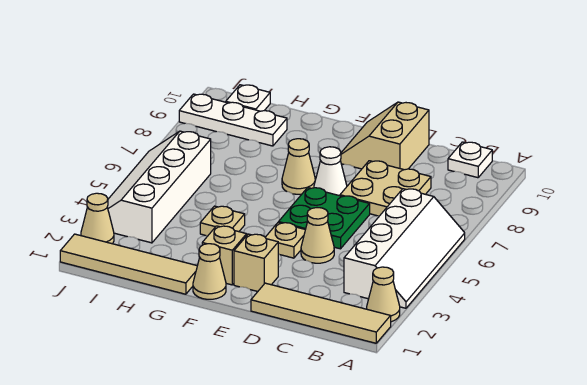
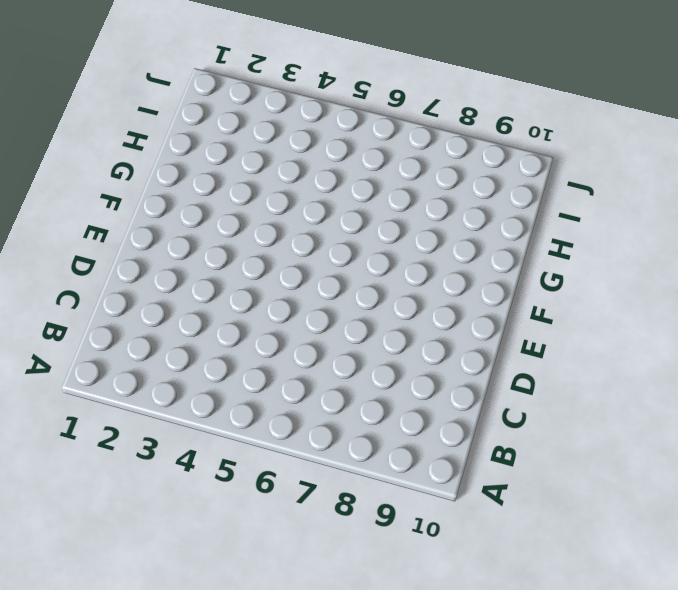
none -> tan tile A1:D1 level 1
none -> tan cone A2 level 1
none -> white slope A3:B6 level 1 top B

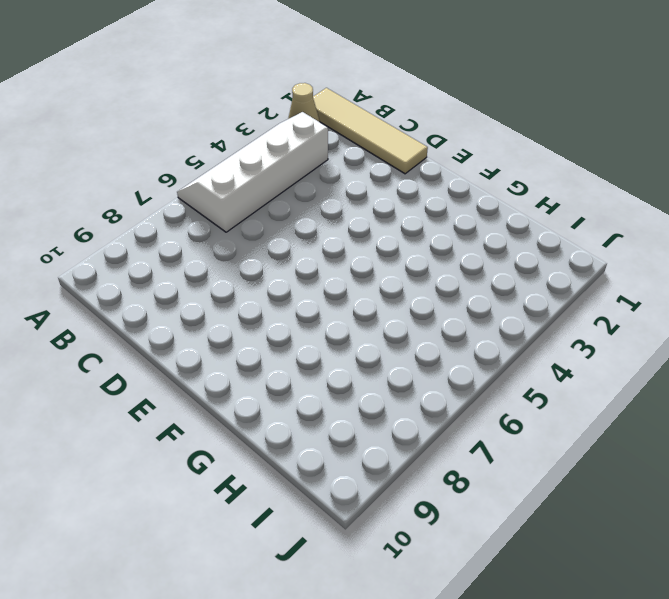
none -> white plate B10 level 1
none -> tan plate C7:D8 level 1
none -> tan cone D4 level 1

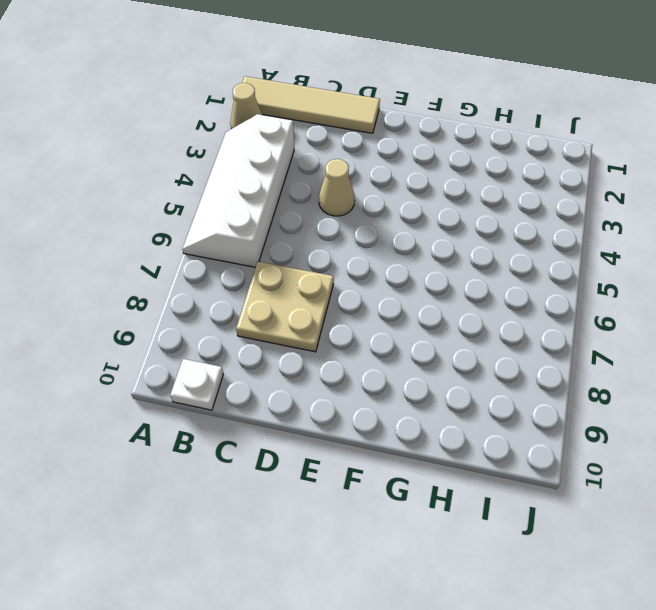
none -> green plate D5:E6 level 1
none -> tan slope D9:E10 level 1 top D
none -> tan brick E2 level 1

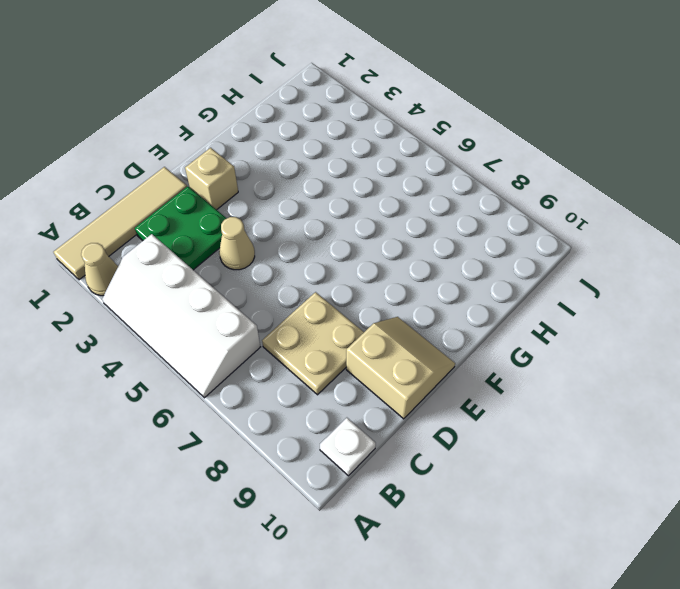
green plate C2:D3 level 1 -> green plate D5:E6 level 1
none -> tan plate E4 level 1
none -> white cone E7 level 1
none -> tan cone F1 level 1

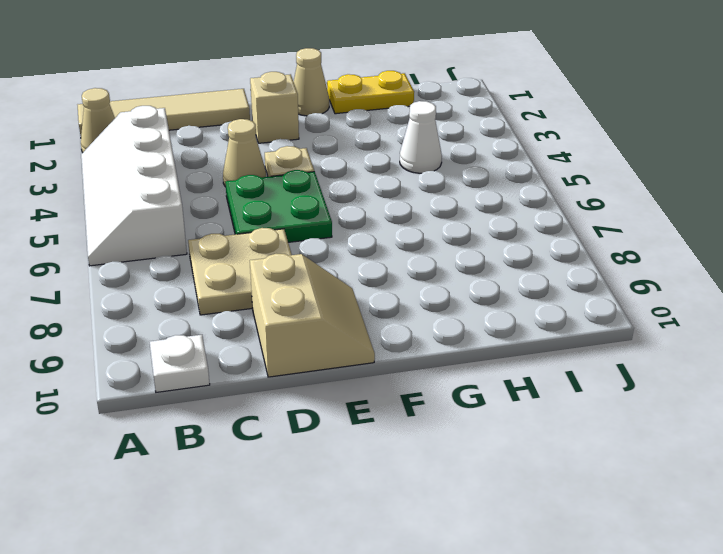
yellow plate G1:H1 level 1 -> tan tile G1:J1 level 1
white cone H4 level 1 -> white cone E7 level 1
none -> tan brick F2 level 1
none -> tan cone F7 level 1
none -> tan plate G4 level 1

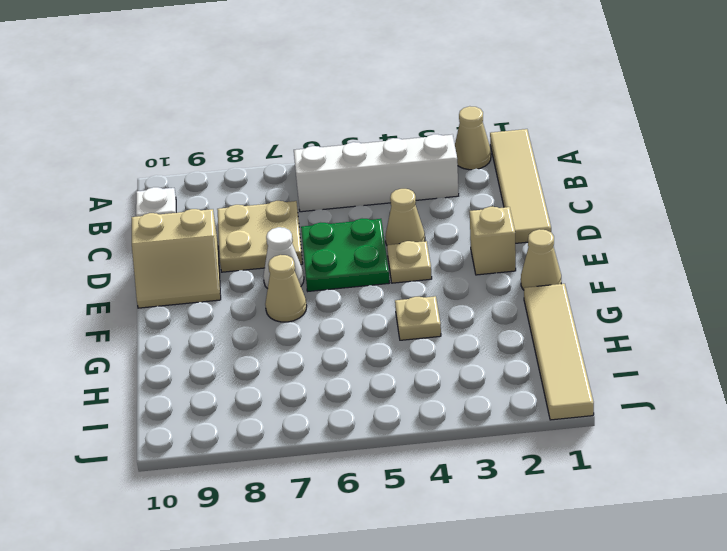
none -> tan brick F2 level 1
none -> white plate H9:J9 level 1
none -> white slope I3:J6 level 1 top I

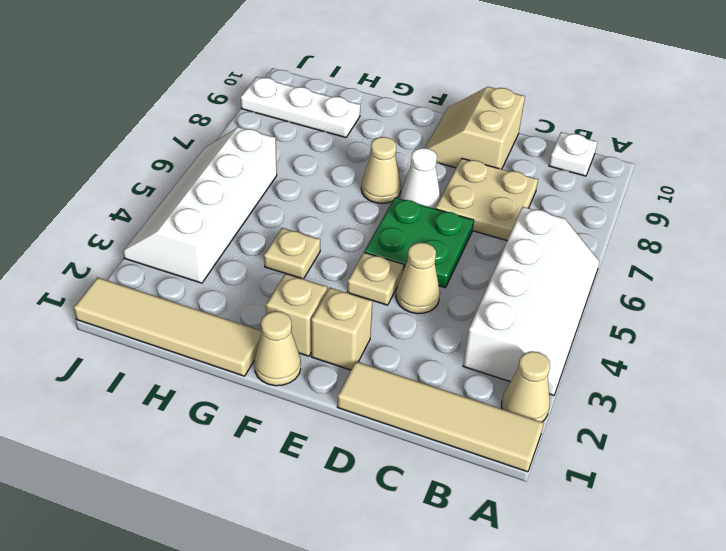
none -> white plate I10 level 1
none -> tan cone J2 level 1

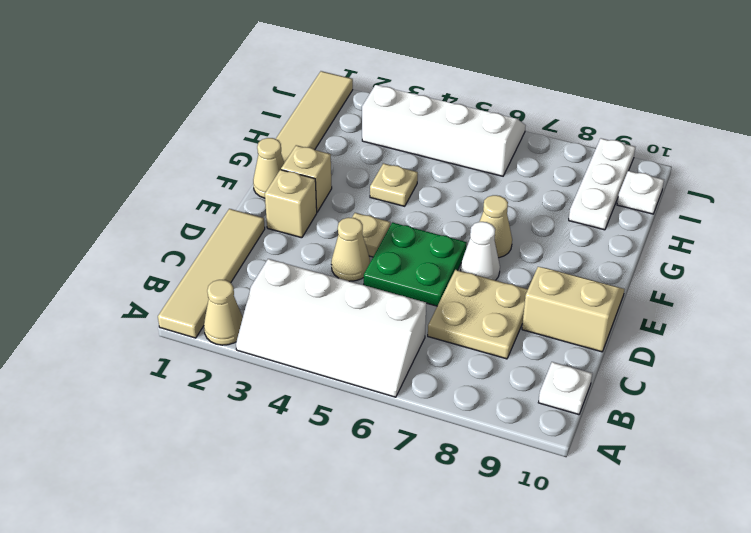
none -> tan cone J2 level 1

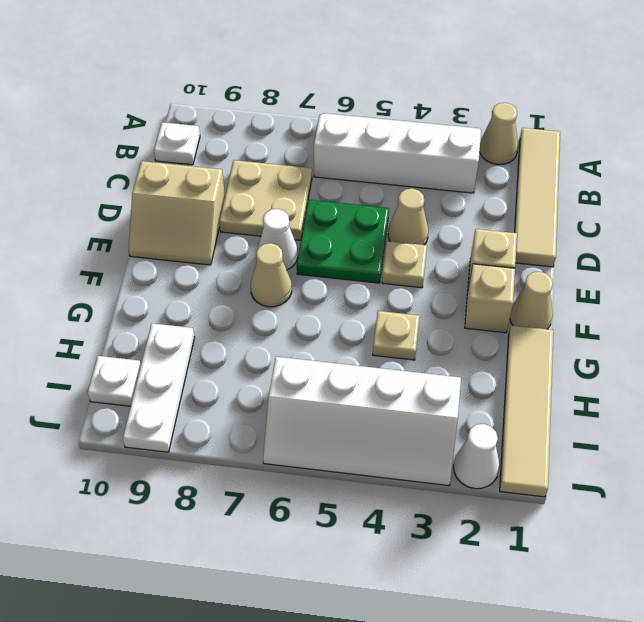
white cone J2 level 1 -> tan cone J2 level 1

